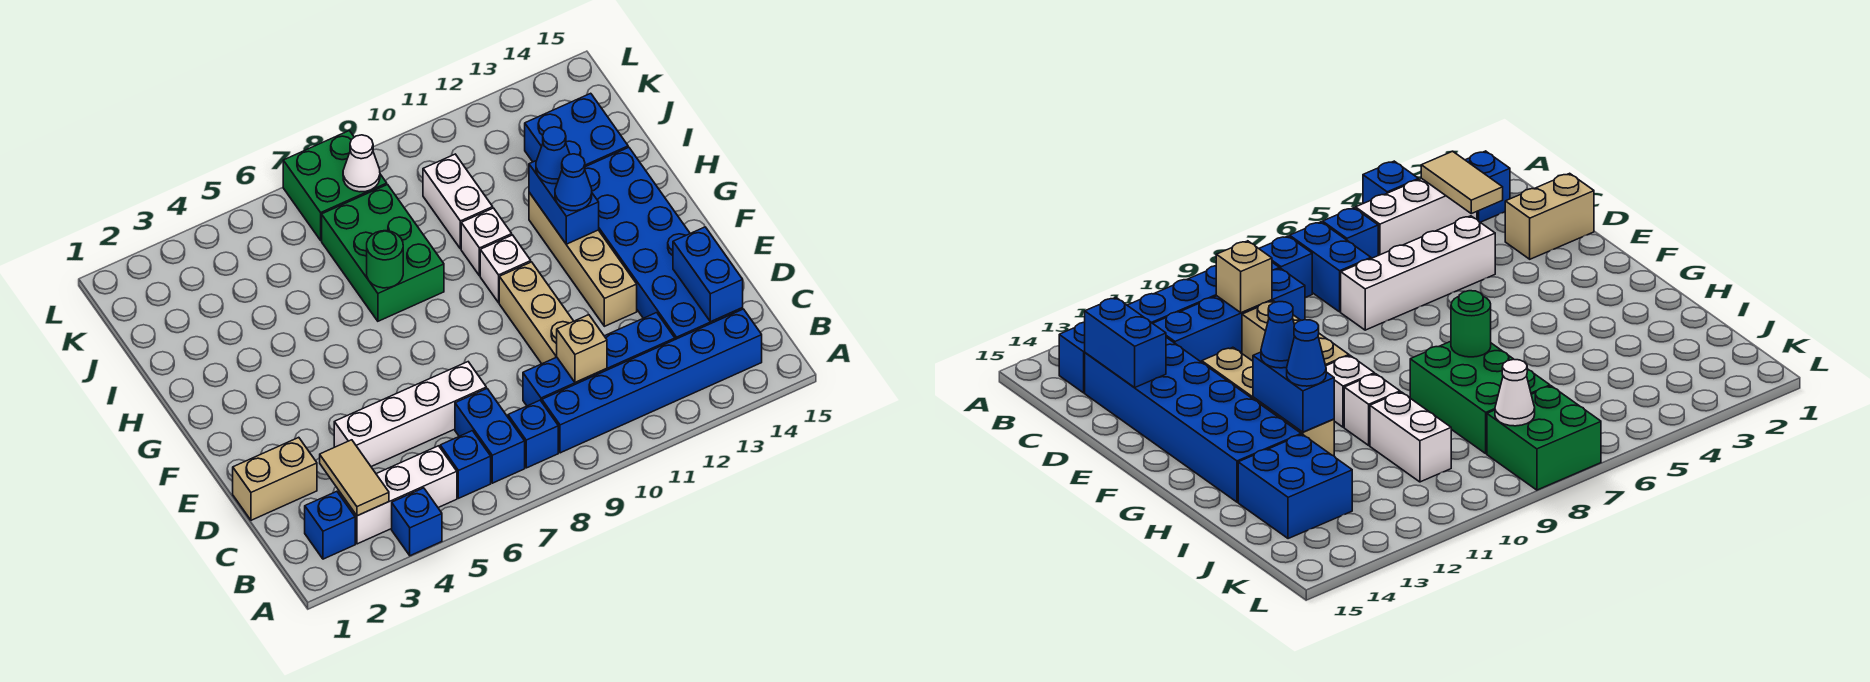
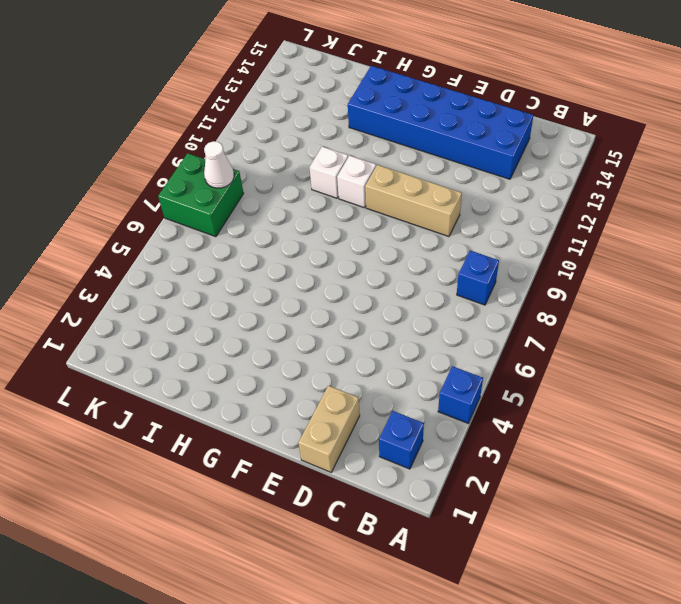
none -> white brick B3:B5 level 1
none -> blue brick B6 level 1
none -> blue brick B7:C7 level 1

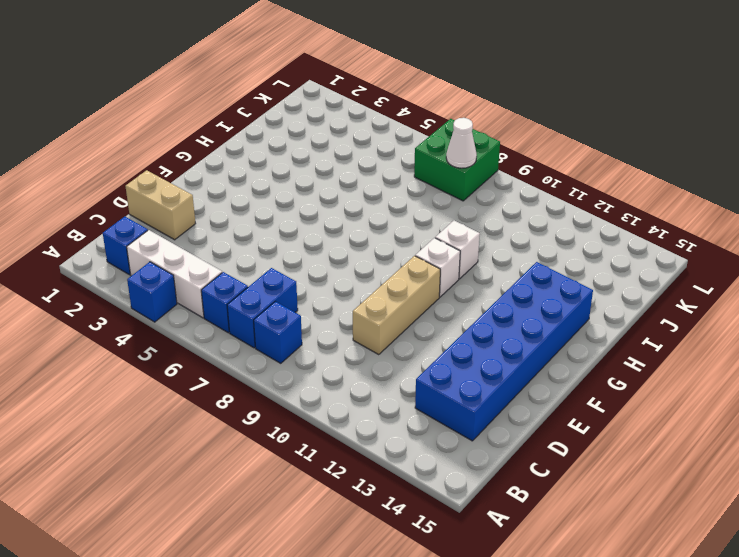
none -> blue brick B9:B14 level 1
none -> blue brick C9:C12 level 1
none -> white brick D4:D7 level 1

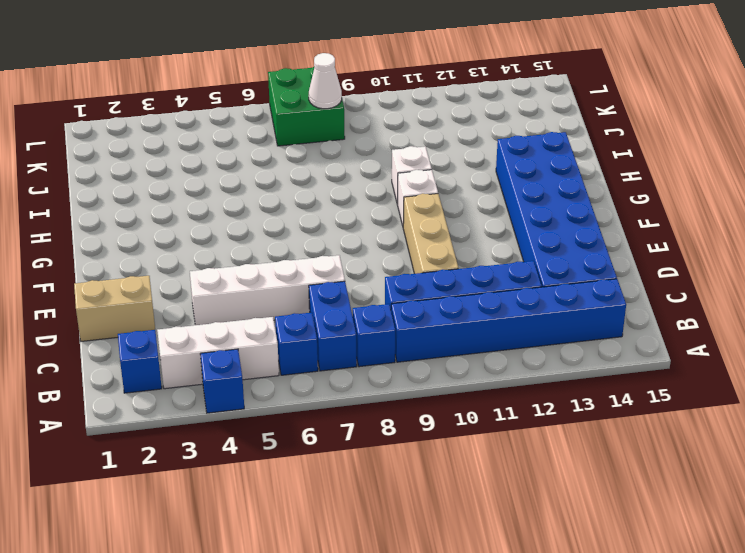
none -> tan brick E12:H12 level 1
none -> green brick H7:J8 level 1
none -> white brick I10:J10 level 1

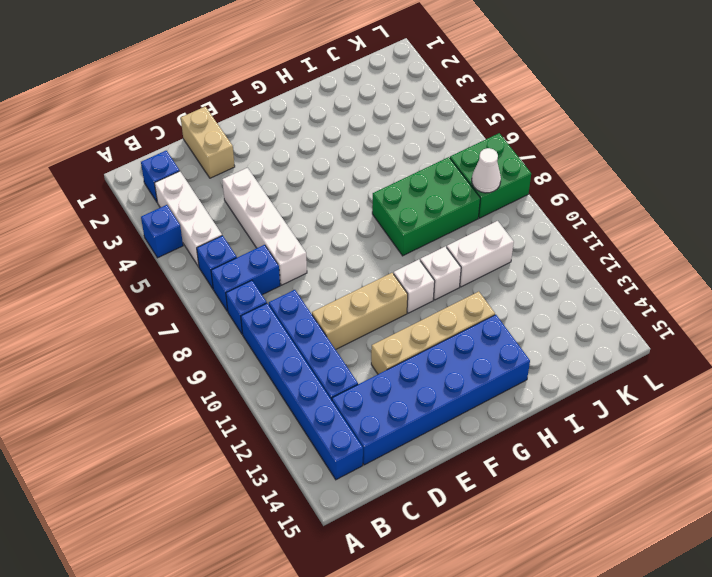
none -> blue brick I13:J14 level 1
none -> tan tile B3:C3 level 2
none -> tan brick C10 level 2

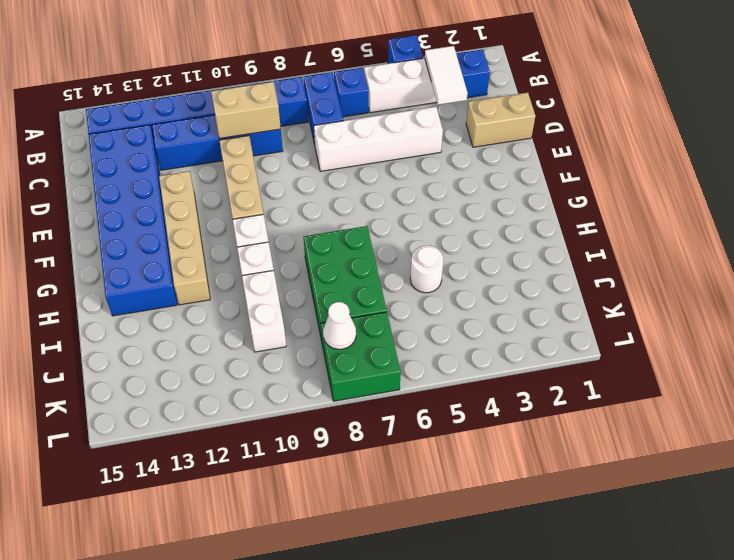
white tile B3:C3 level 2 -> tan tile B3:C3 level 2
tan brick C9:C10 level 2 -> tan brick C10 level 2
white round brick I5 level 1 -> none
none -> blue brick I13:J14 level 1
none -> blue brick C14:D14 level 2
none -> blue brick G12:H12 level 2

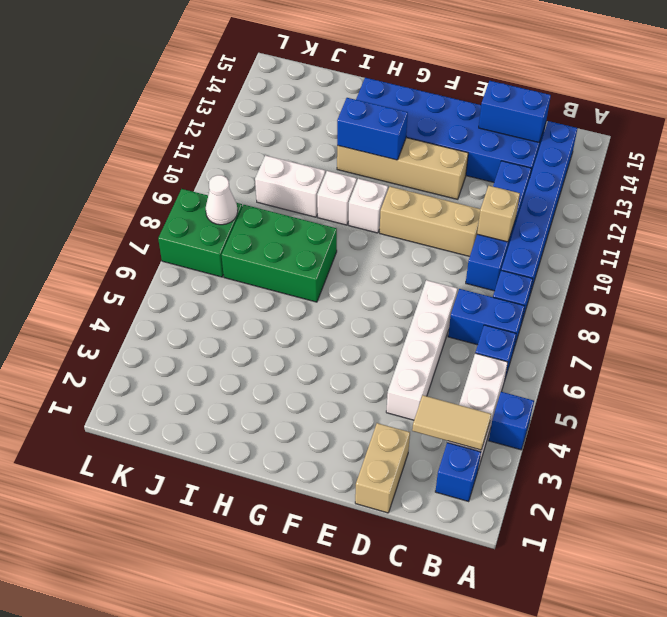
none -> blue brick I13:J14 level 1
none -> green round brick H7 level 2
none -> blue cone G12 level 3

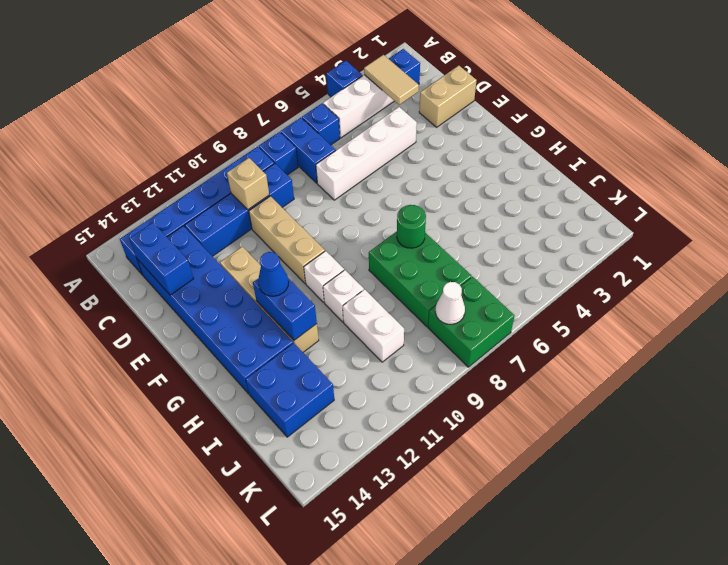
none -> blue cone H12 level 3

